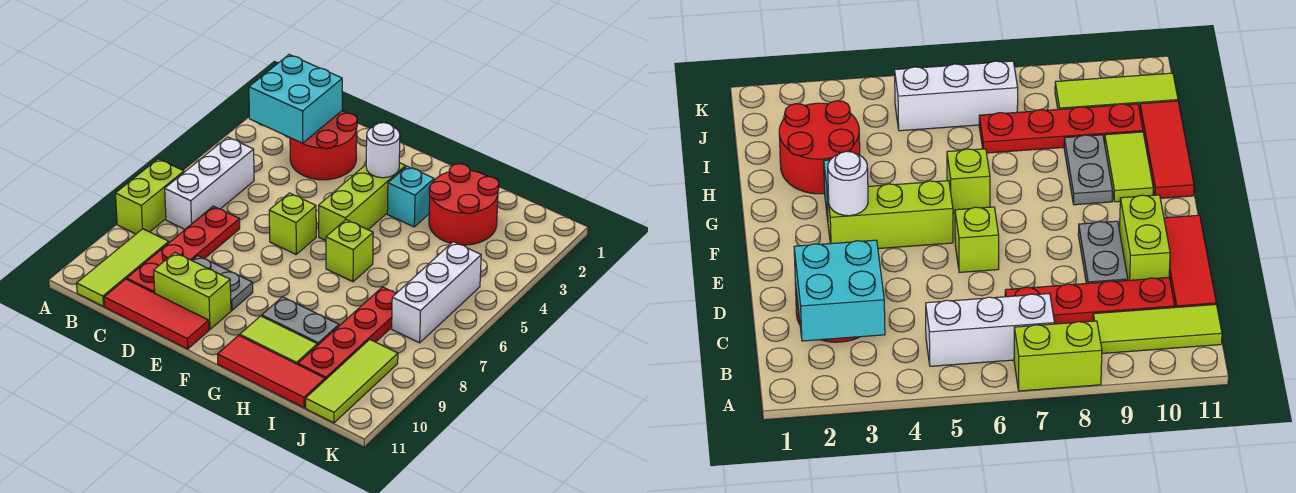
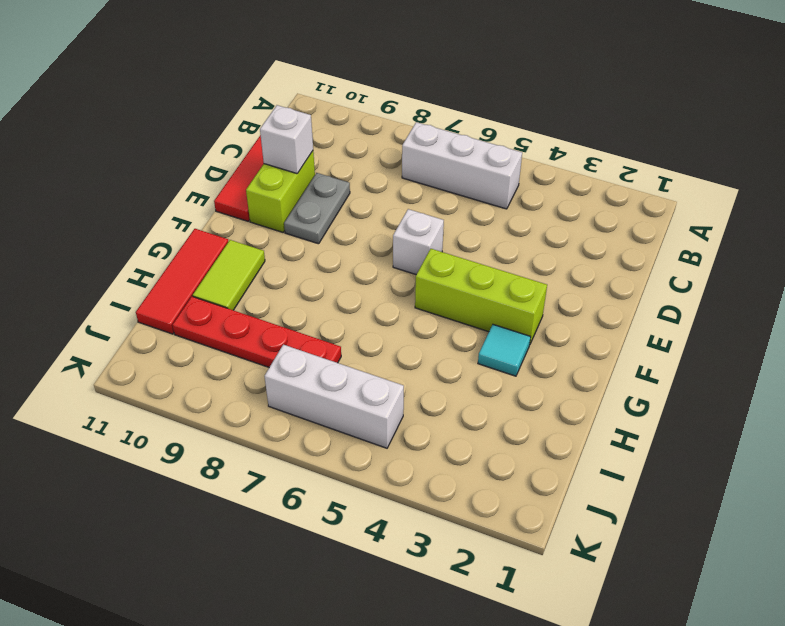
white brick D10 level 2 -> none
white brick E6 level 1 -> lime brick E6 level 1
cyan tile G3 level 1 -> cyan brick G3 level 1
none -> lime brick A7:A8 level 1
none -> lime tile B9:B11 level 1
none -> red round brick C2:D3 level 1

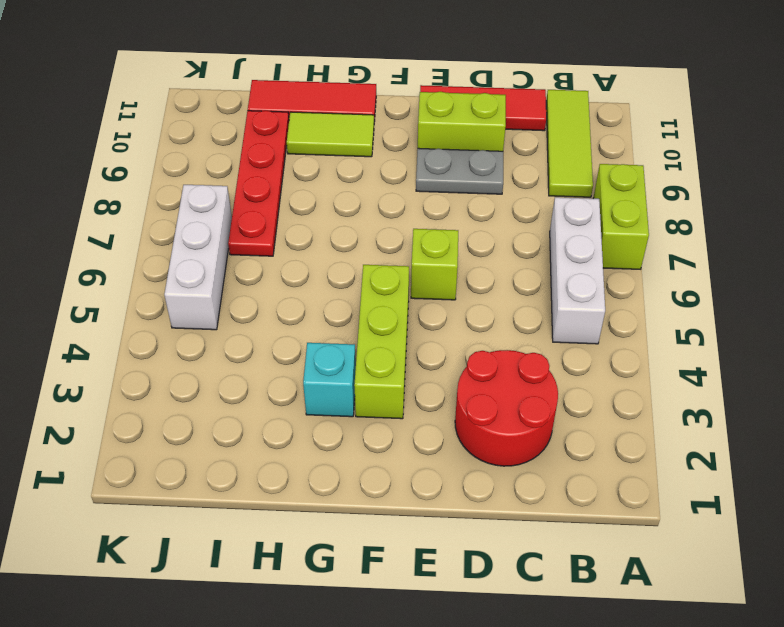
none -> red plate C7:C10 level 1
none -> lime brick G6 level 1
none -> grey plate G9:H9 level 1

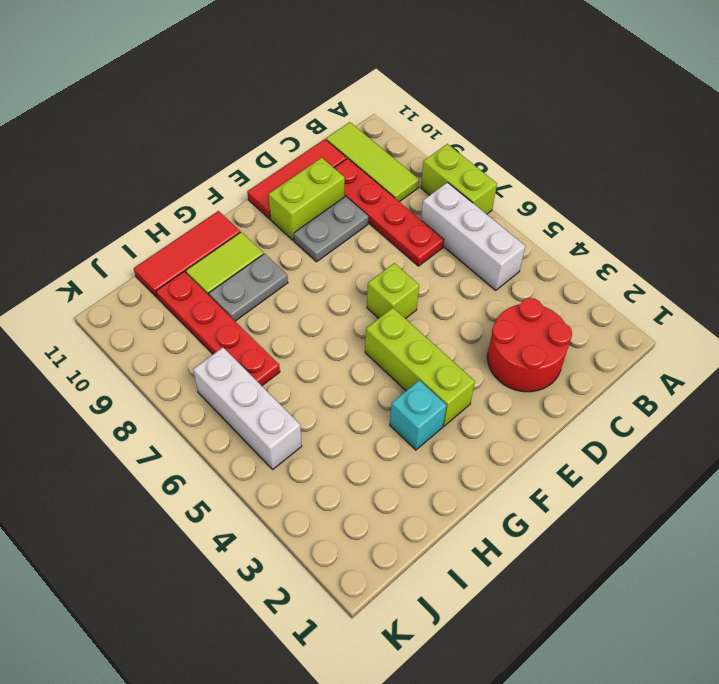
none -> lime brick G6 level 1
none -> red round brick H2:I3 level 1
none -> lime tile J9:J11 level 1

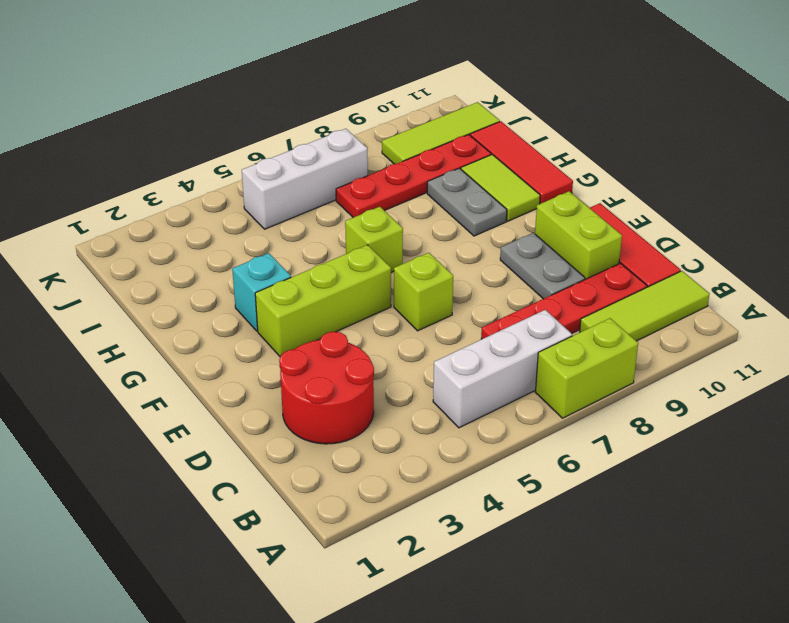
none -> red round brick H2:I3 level 1
none -> cyan brick B2:C3 level 2
none -> white round brick F3 level 2

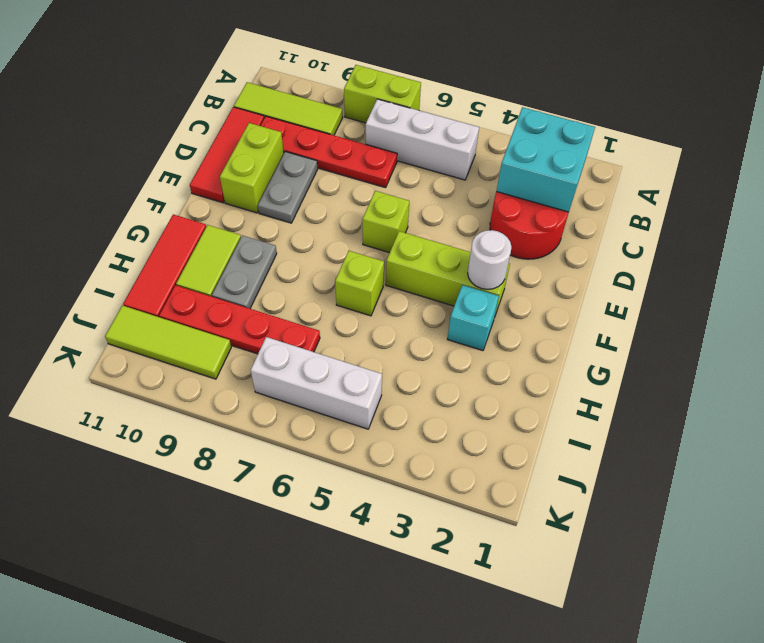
none -> red round brick H2:I3 level 1

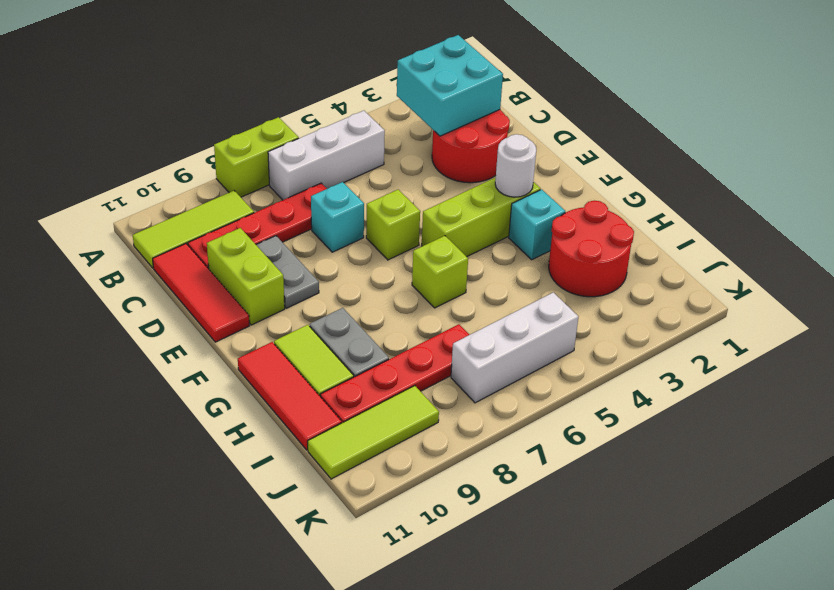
cyan brick D7 level 1 -> none

